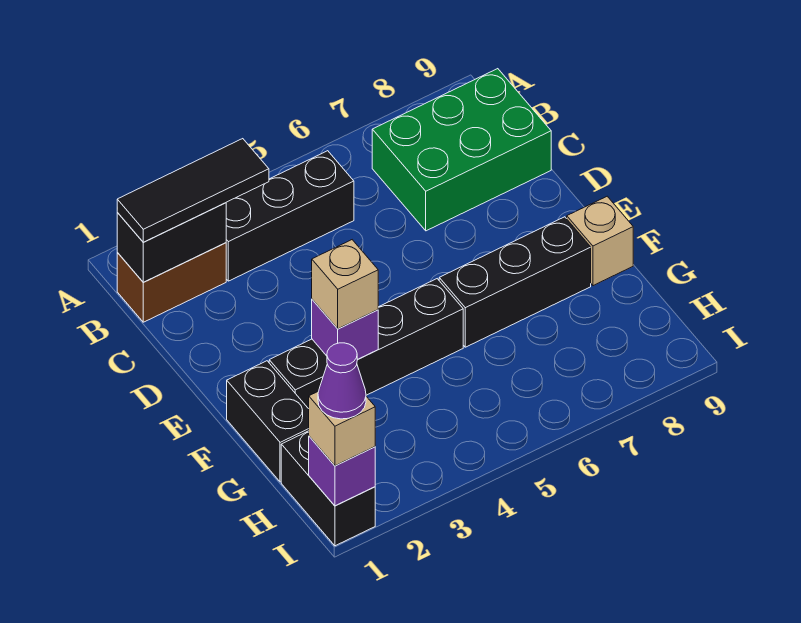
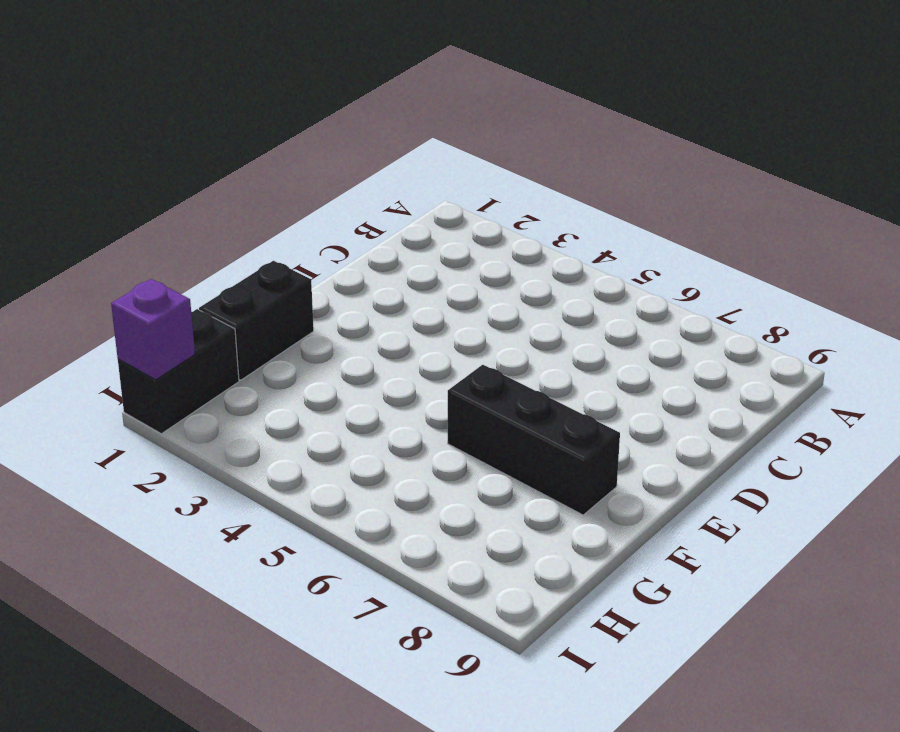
none -> brown brick B1:B2 level 1
none -> black brick B3:B5 level 1
none -> green brick B7:C9 level 1

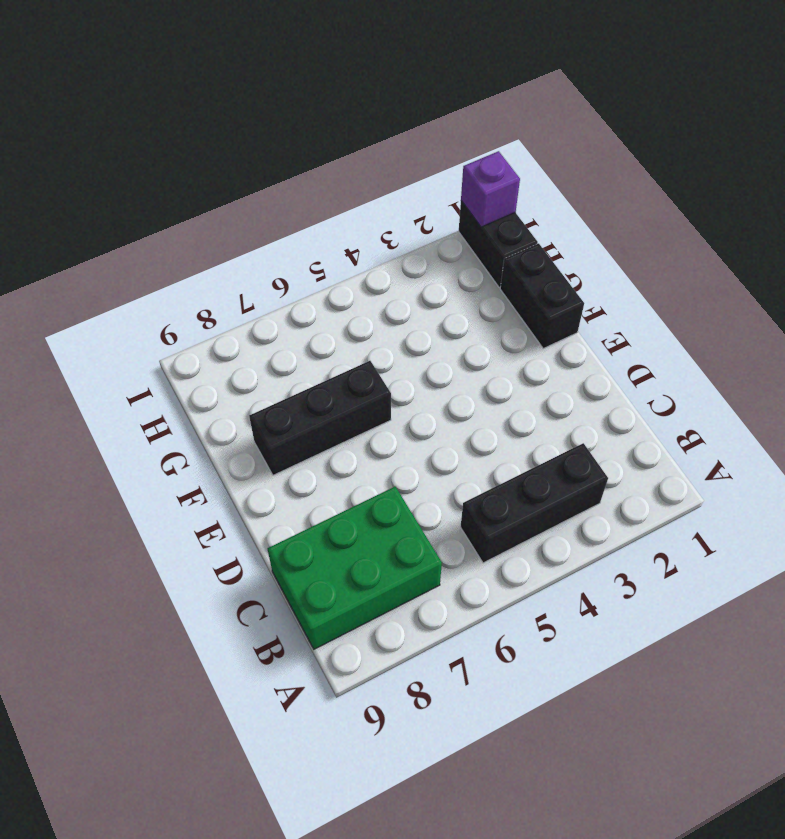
none -> brown brick B1:B2 level 1
none -> black brick F2:F5 level 1
none -> tan brick F9 level 1

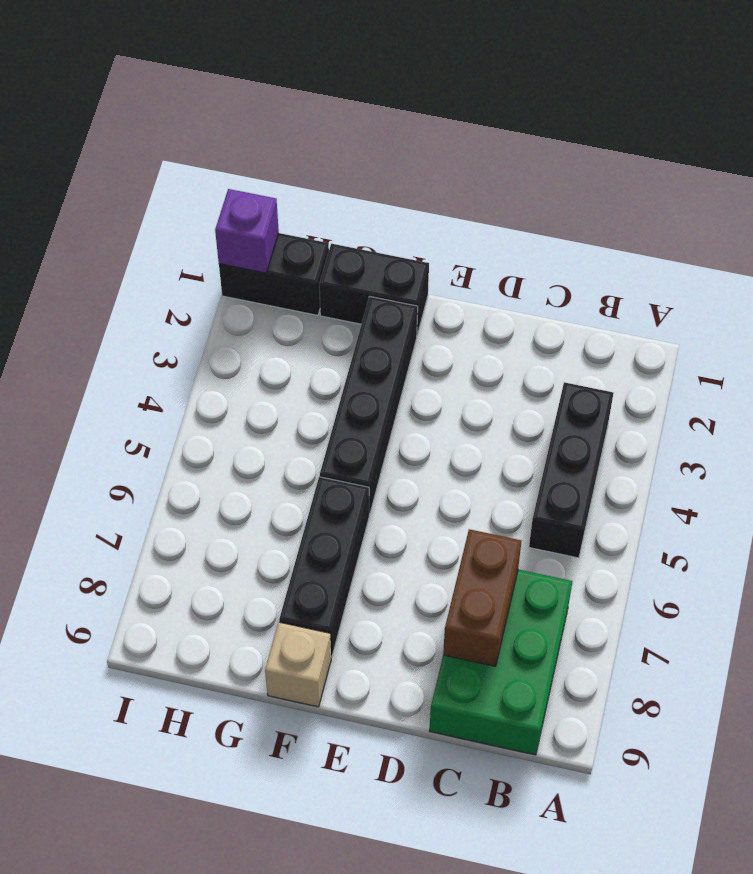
brown brick C7:C8 level 2 -> brown brick B1:B2 level 1
none -> black brick B1:B2 level 2
none -> purple brick F3 level 2
none -> black tile B1:B3 level 3

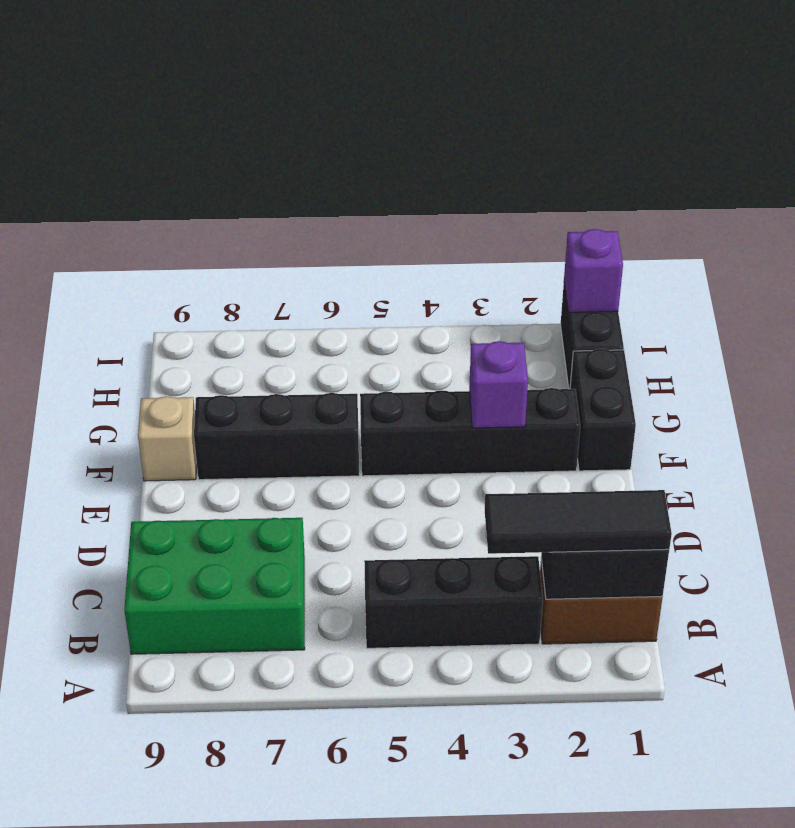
none -> tan brick F3 level 3
none -> tan brick I1 level 3
none -> purple cone I1 level 4

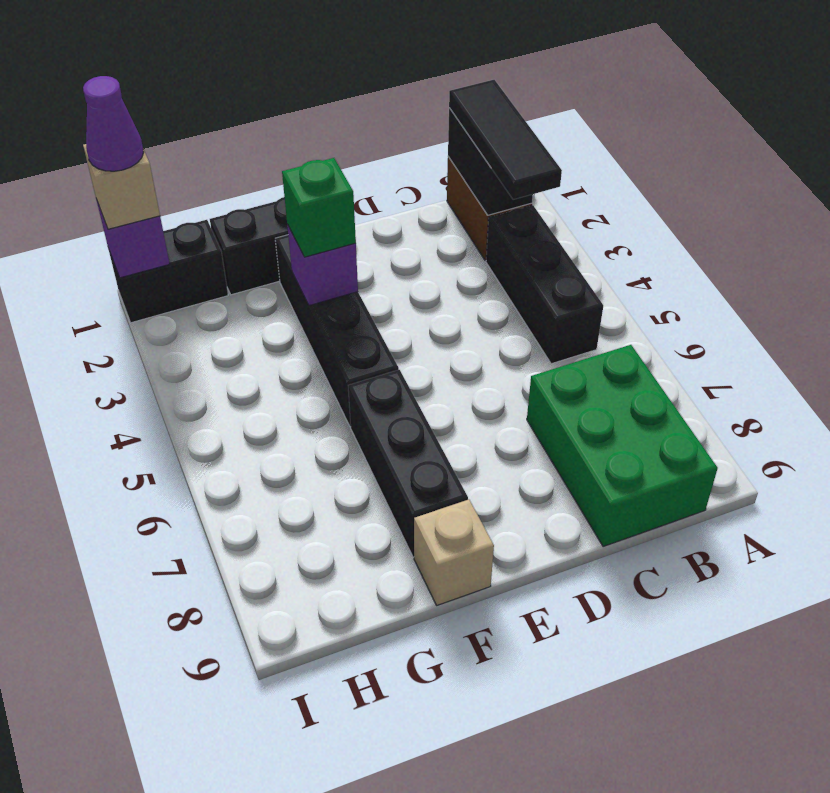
green brick F3 level 3 -> tan brick F3 level 3

